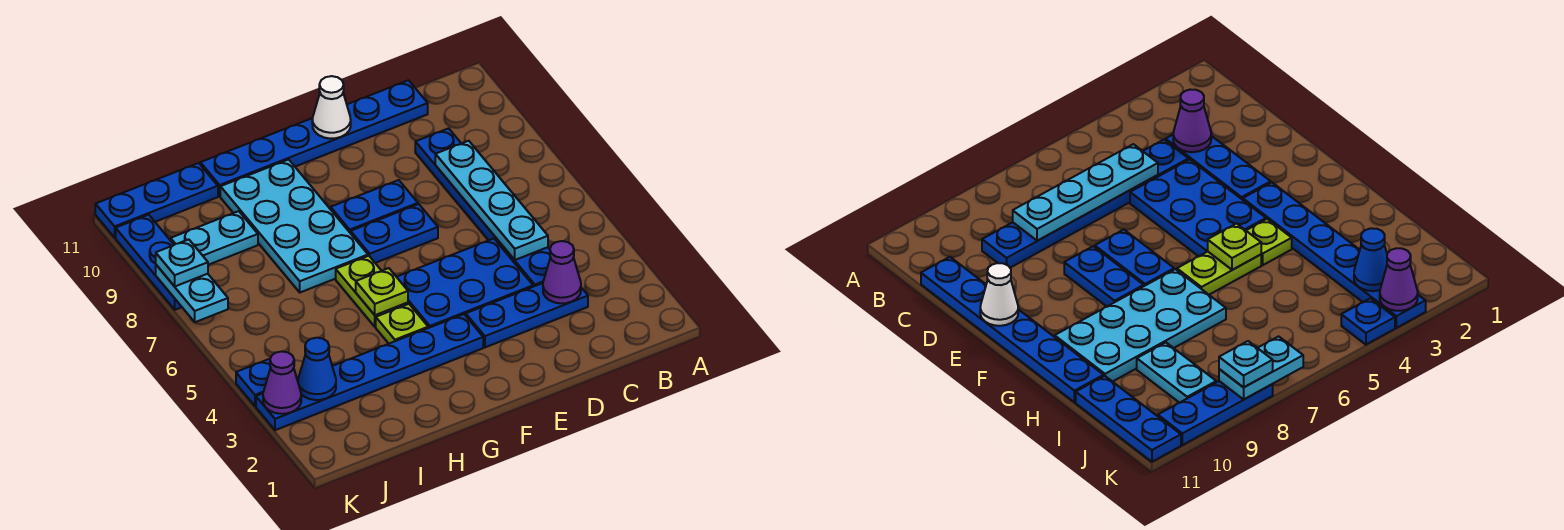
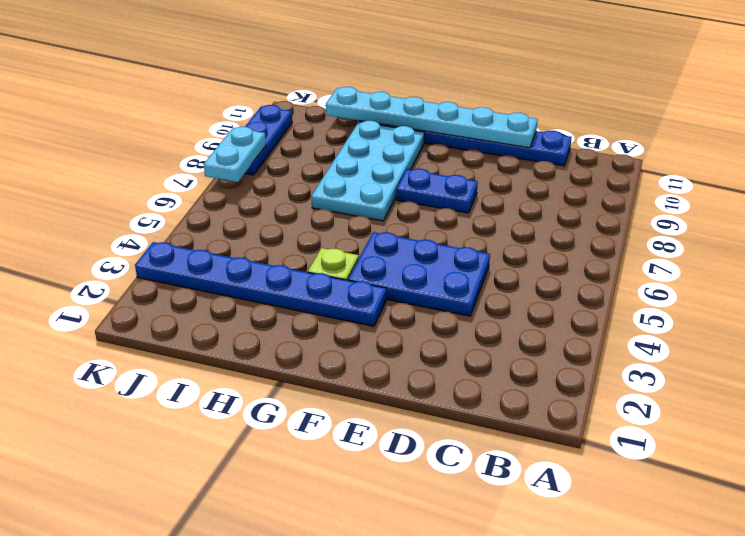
cyan plate D11:I11 level 2 -> white cone E11 level 2
none -> blue plate C3:E3 level 1
none -> blue plate C4:C9 level 1
none -> blue plate E7:F7 level 1

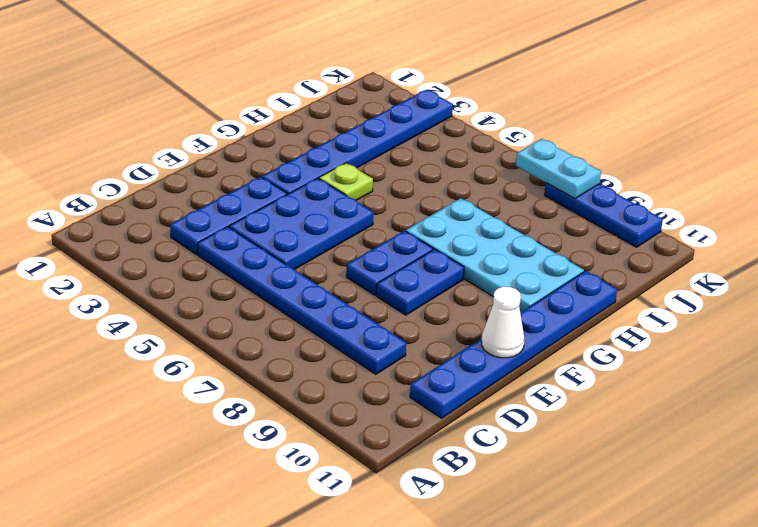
none -> lime plate G5:G6 level 1
none -> cyan plate I9:J9 level 1
none -> blue plate I11:K11 level 1

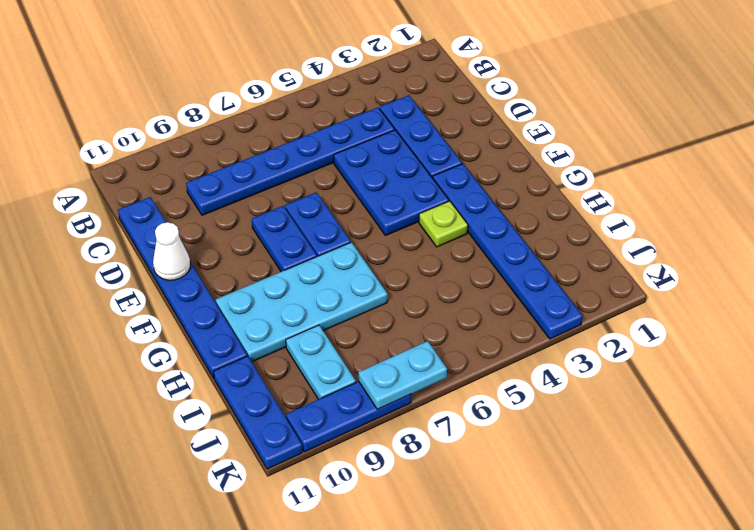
none -> lime plate G5:G6 level 1
none -> blue plate K4 level 1
none -> purple cone C3 level 2

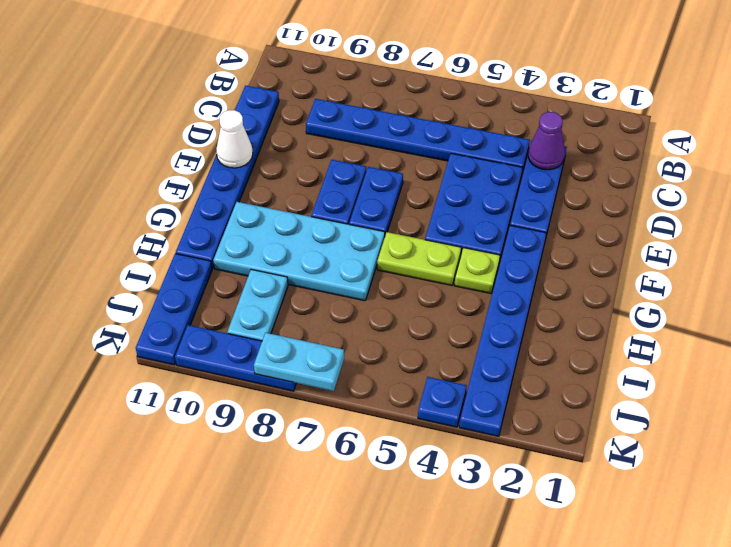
none -> cyan plate C5:C8 level 2
none -> lime plate G5 level 2
none -> blue cone J3 level 2

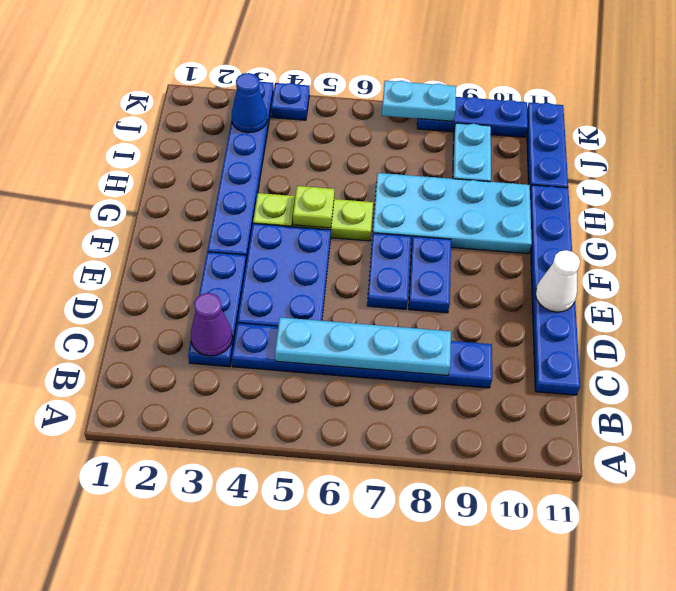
none -> purple cone K3 level 2
none -> cyan plate K8 level 3

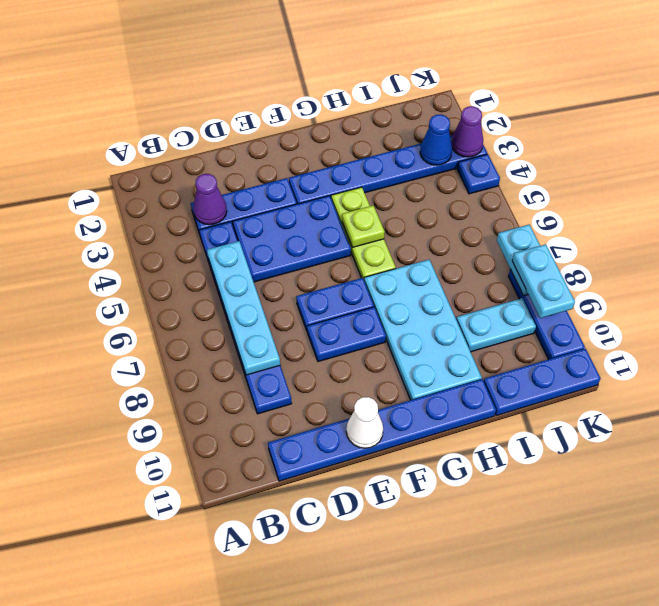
cyan plate K8:K9 level 3 -> cyan plate K8 level 3

